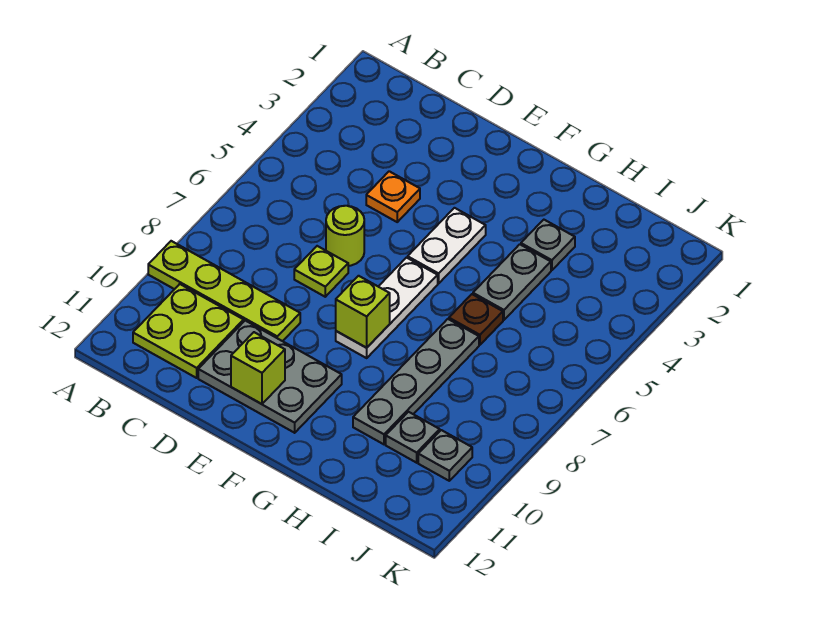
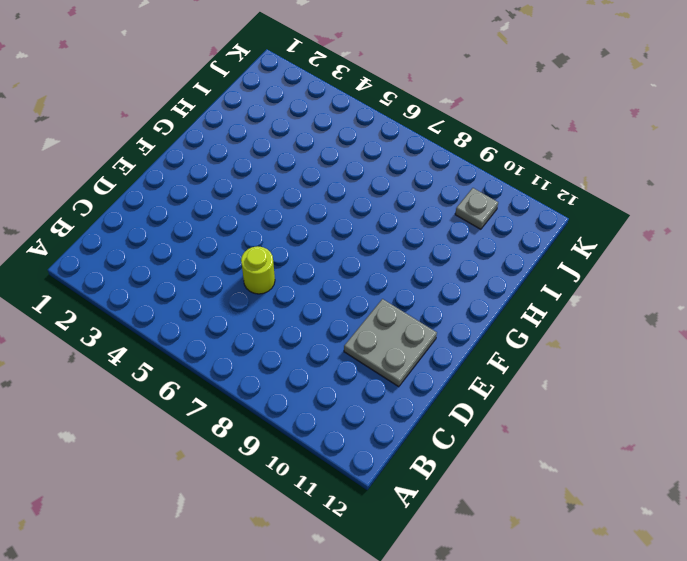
grey plate D10:E11 level 1 -> grey plate D10:F11 level 1
none -> lime plate A9:D9 level 1
none -> lime plate B10:C11 level 1
none -> orange plate D4 level 1

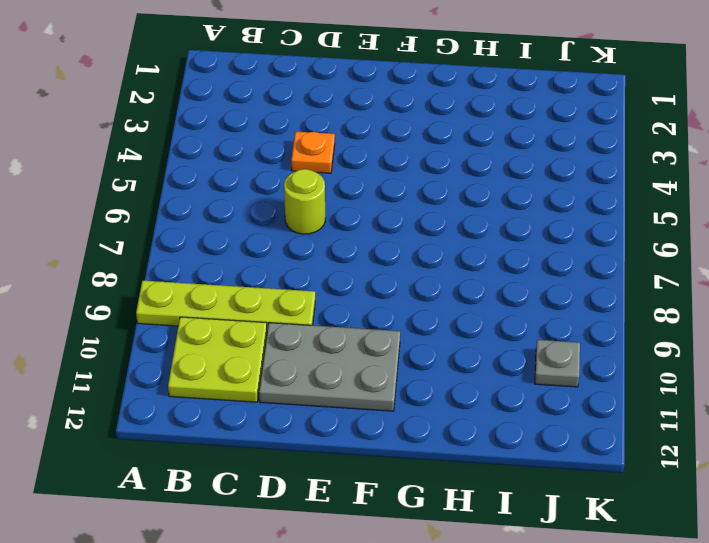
none -> lime plate D7 level 1
none -> white plate F4:F5 level 1
none -> white plate F6:F8 level 1

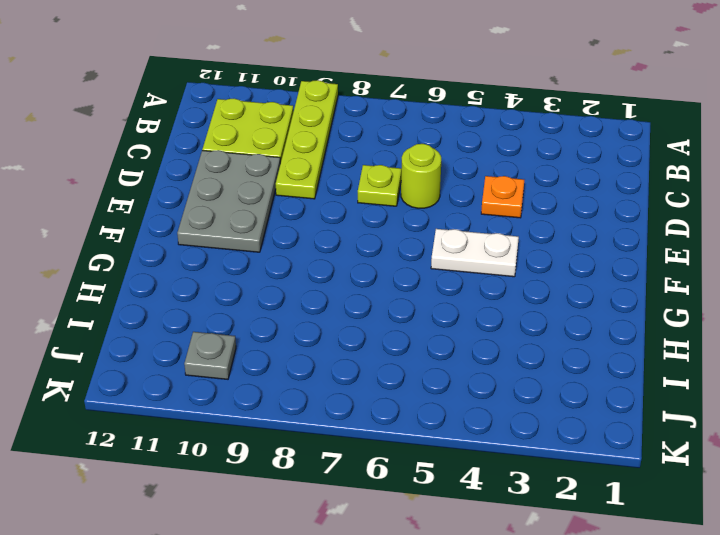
none -> white plate F6:F8 level 1
none -> grey plate H3 level 1
none -> grey plate H4:H5 level 1

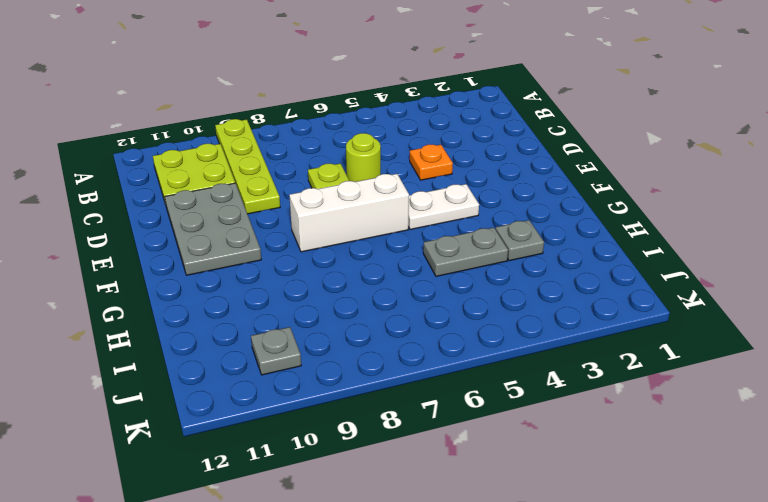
white brick F6:F8 level 1 -> white plate F6:F8 level 1
none -> brown plate H6 level 1
none -> grey plate H7:H10 level 1
none -> grey plate I10 level 1

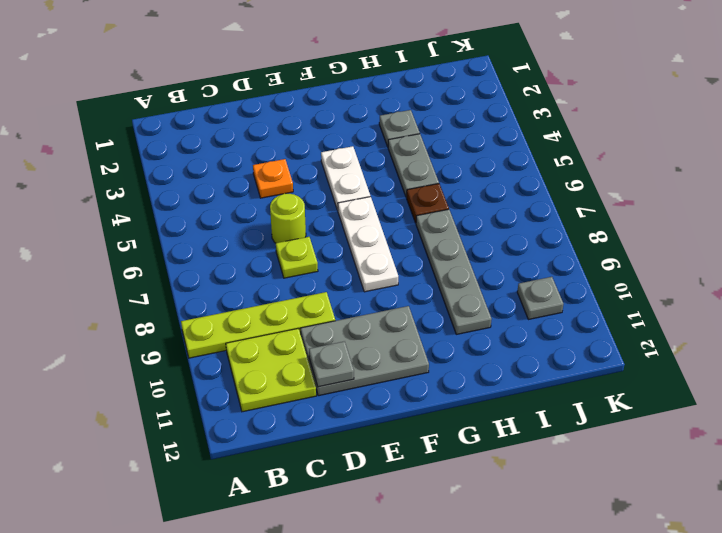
grey plate D11 level 2 -> grey plate I10 level 1
none -> lime brick E11 level 2
none -> lime brick F8 level 2

